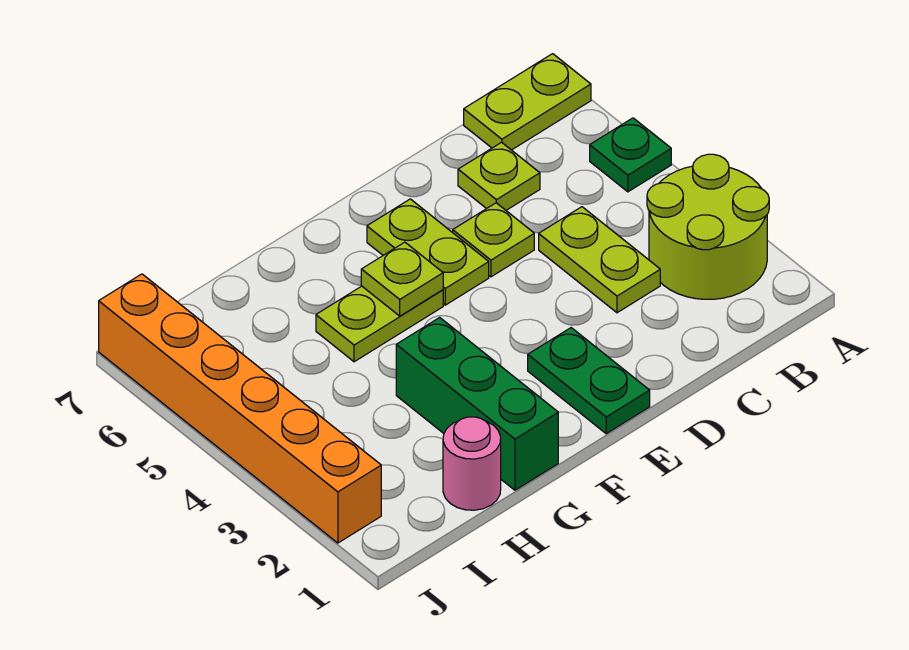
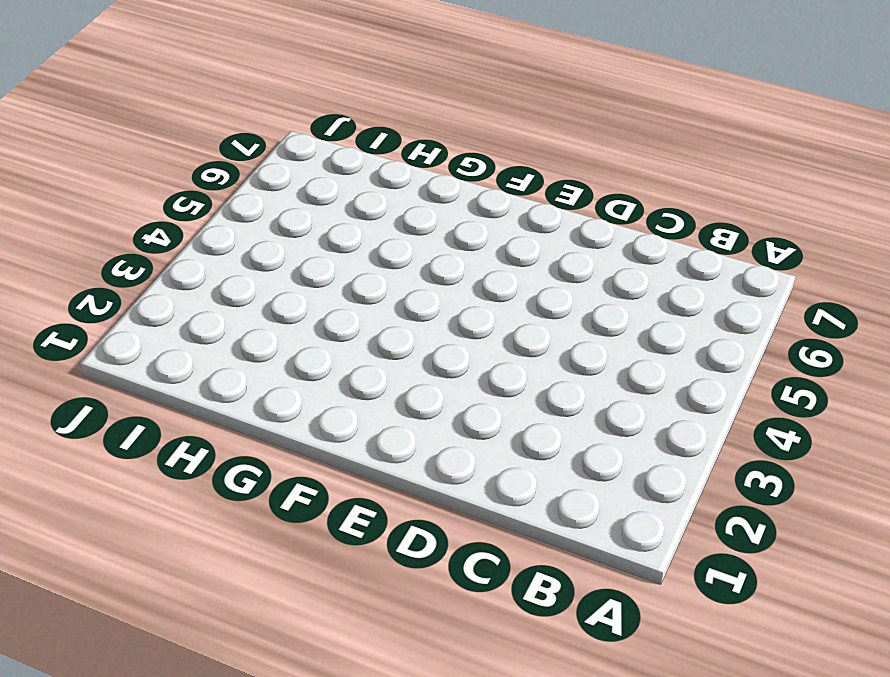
none -> lime round brick A2:B3 level 1
none -> green plate A5 level 1
none -> lime plate A7:B7 level 1

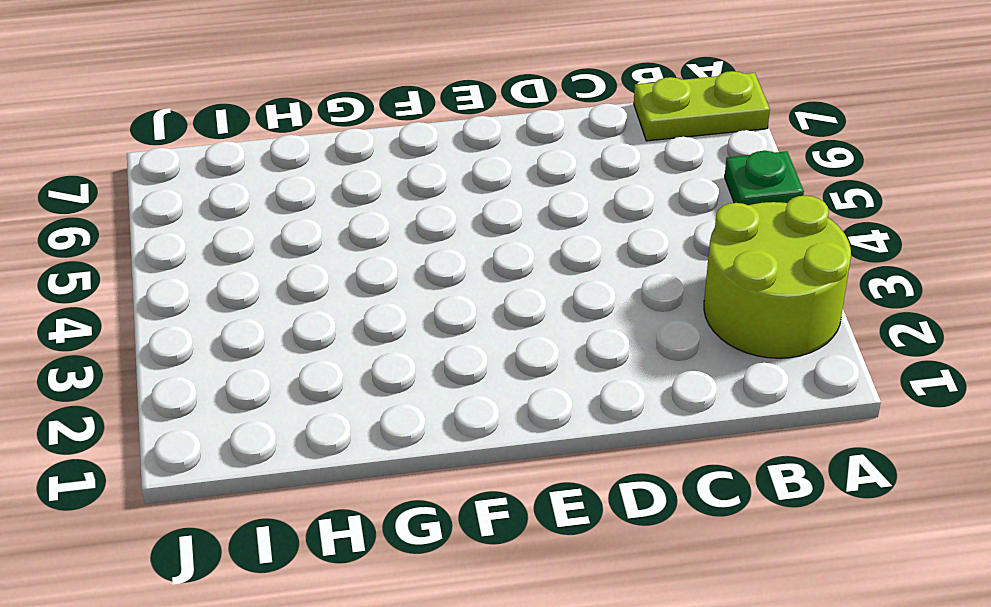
none -> lime plate C3:C4 level 1
none -> lime plate C6 level 1
none -> lime plate D5 level 1

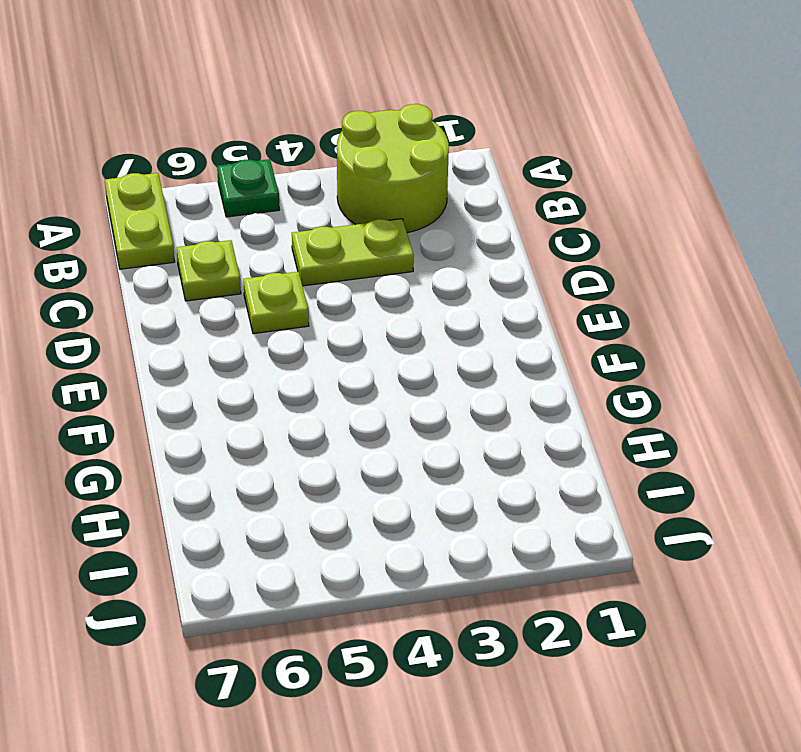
none -> green plate E1:E2 level 1
none -> lime plate E5:E6 level 1
none -> lime plate F5:G5 level 1

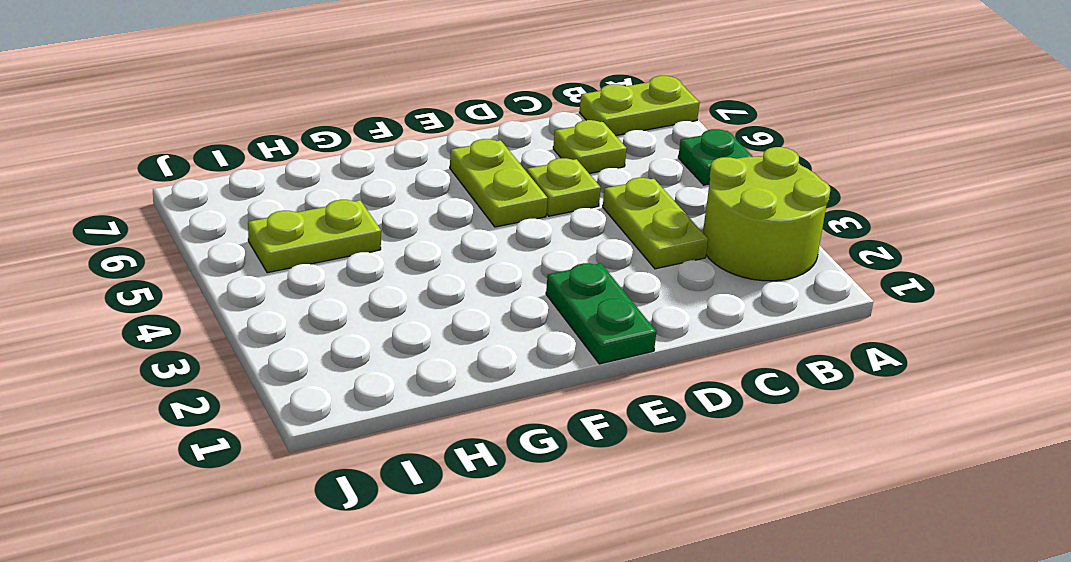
lime plate H5:I5 level 1 -> lime plate F5:G5 level 1
none -> green brick G1:G3 level 1
none -> pink round brick H1 level 1
none -> orange brick J2:J7 level 1

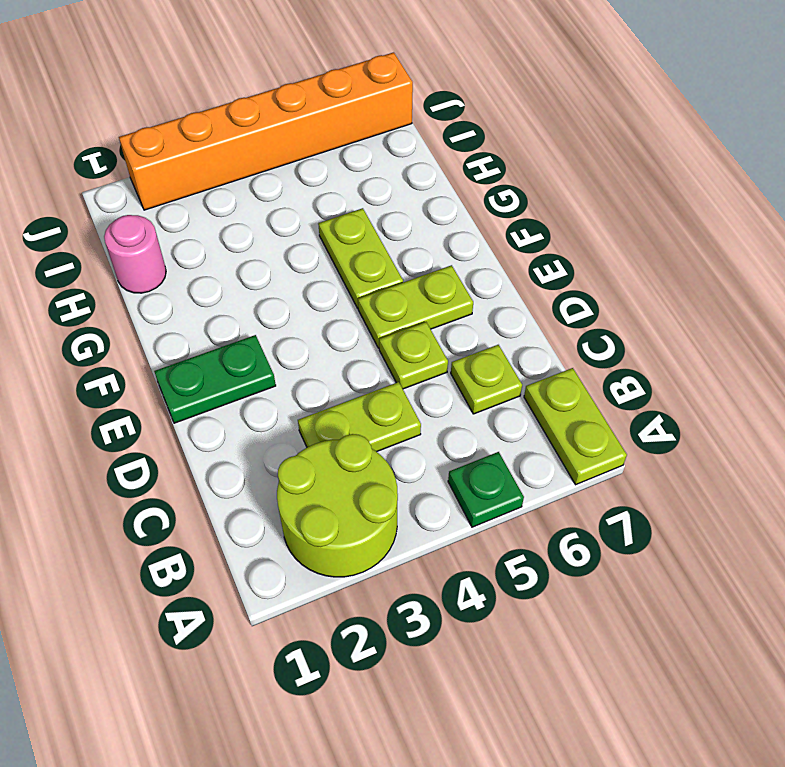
none -> green brick G1:G3 level 1
none -> lime plate F5 level 2

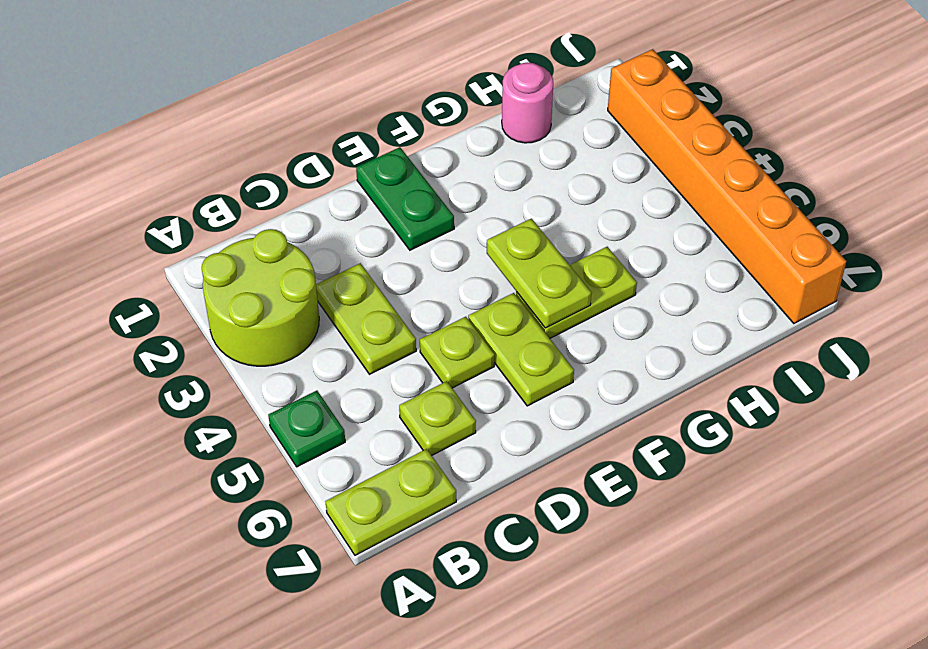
lime plate F4:F5 level 2 -> lime plate F5 level 2
none -> green brick G1:G3 level 1

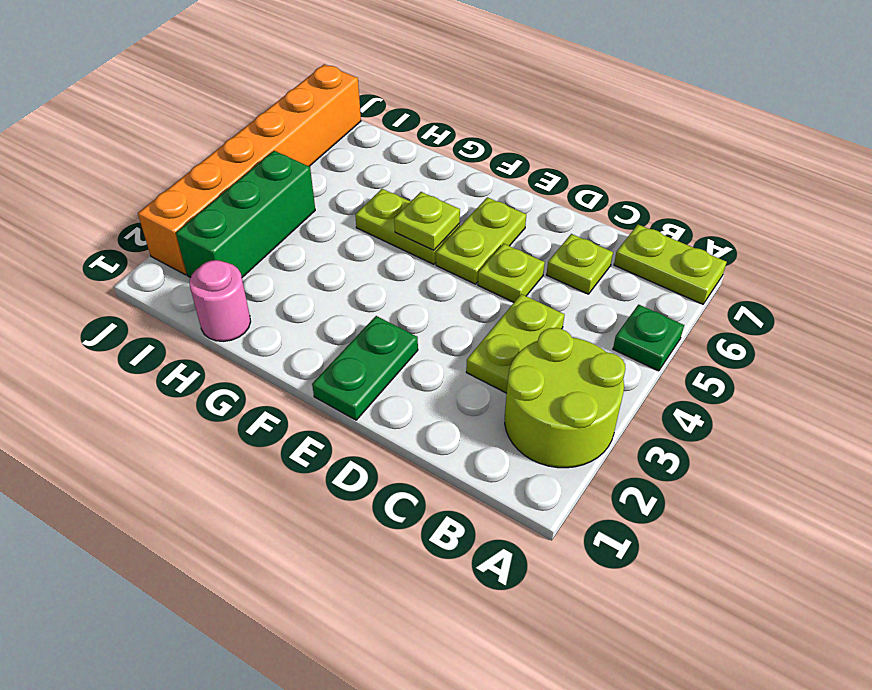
green brick I2:I4 level 1 -> green brick G1:G3 level 1

